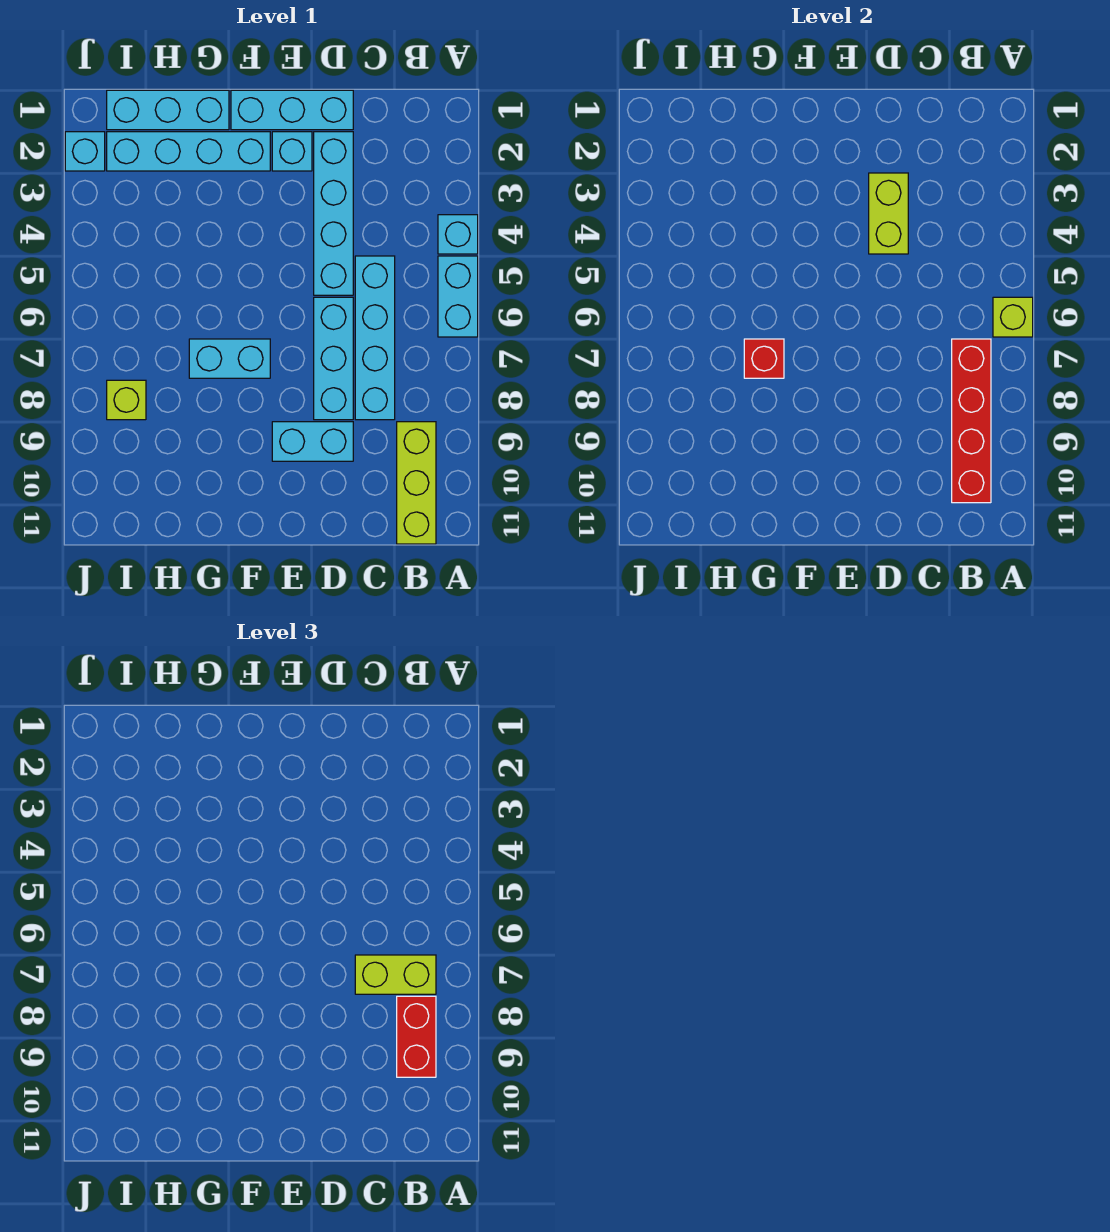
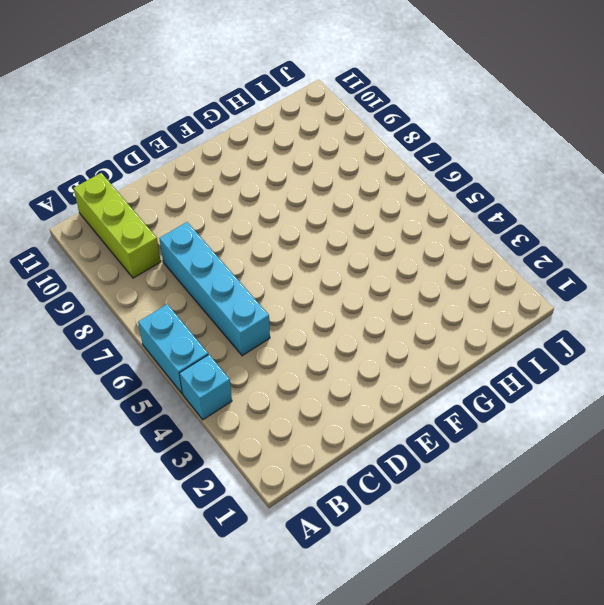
none -> cyan brick D1:F1 level 1
none -> cyan brick D2:D5 level 1
none -> cyan brick D6:D8 level 1

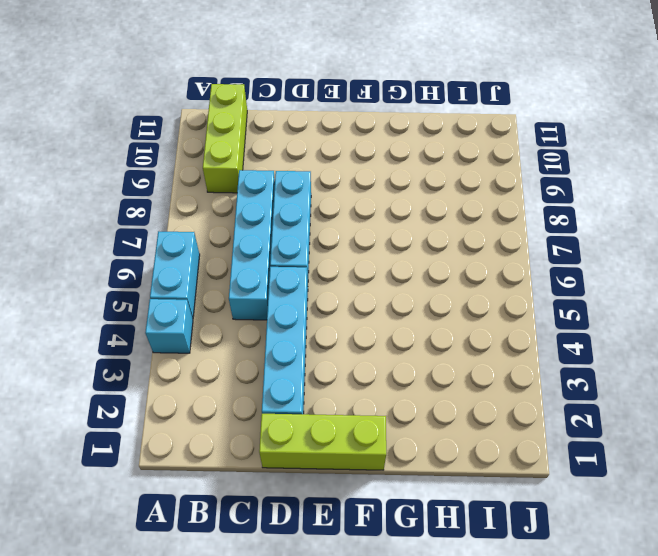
lime brick D1:F1 level 1 -> cyan brick D1:F1 level 1
none -> cyan brick D9:E9 level 1
none -> cyan brick E2 level 1
none -> cyan brick F2:I2 level 1

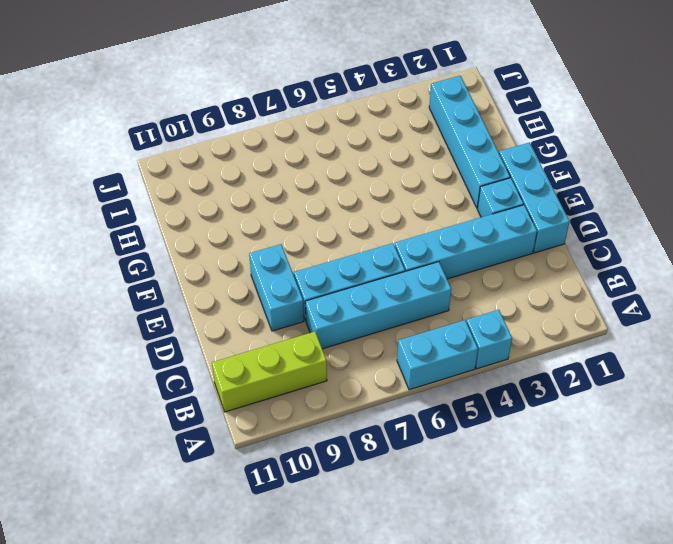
none -> cyan brick F7:G7 level 1
none -> cyan brick G1:I1 level 1
none -> lime brick I8 level 1

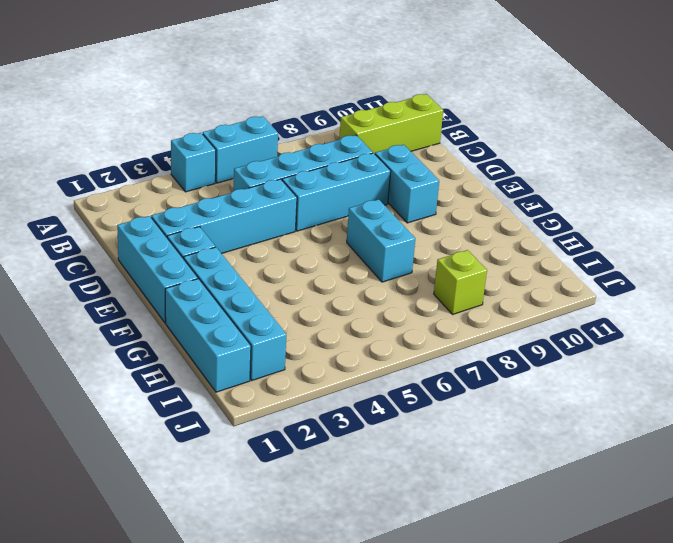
none -> cyan brick J2 level 1
none -> lime brick A6 level 2
none -> red brick B7:B10 level 2

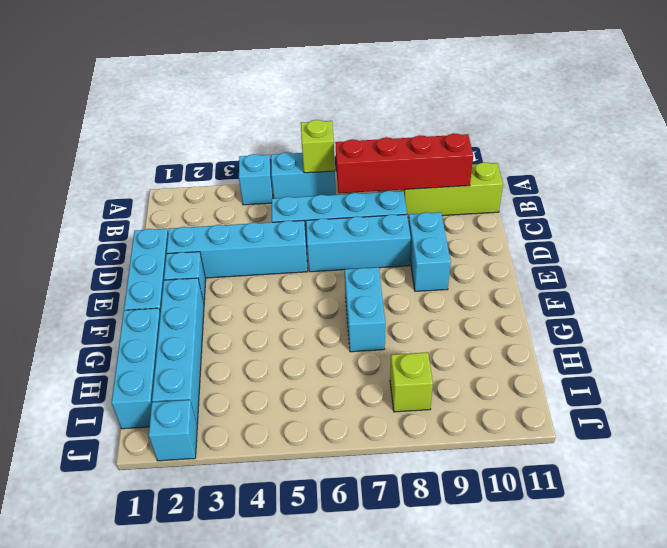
none -> lime brick D3:D4 level 2
none -> red brick G7 level 2
none -> lime brick B7:C7 level 3

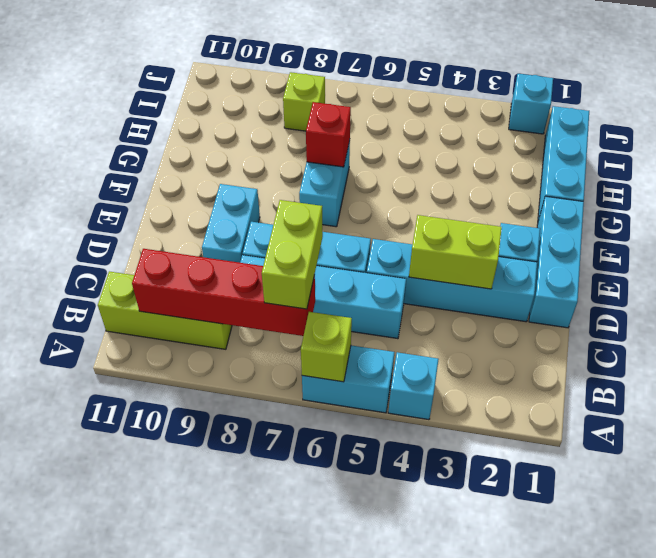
none -> cyan brick F2:I2 level 1
none -> red brick B8:B9 level 3

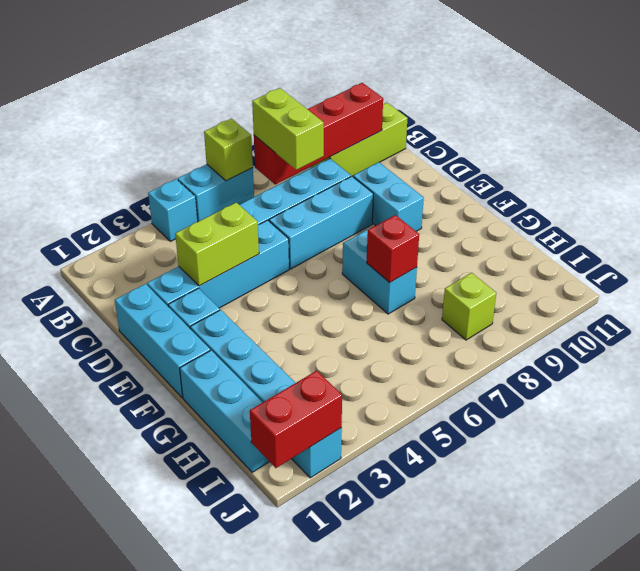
red brick J1:J2 level 2 -> red brick B8:B9 level 3

